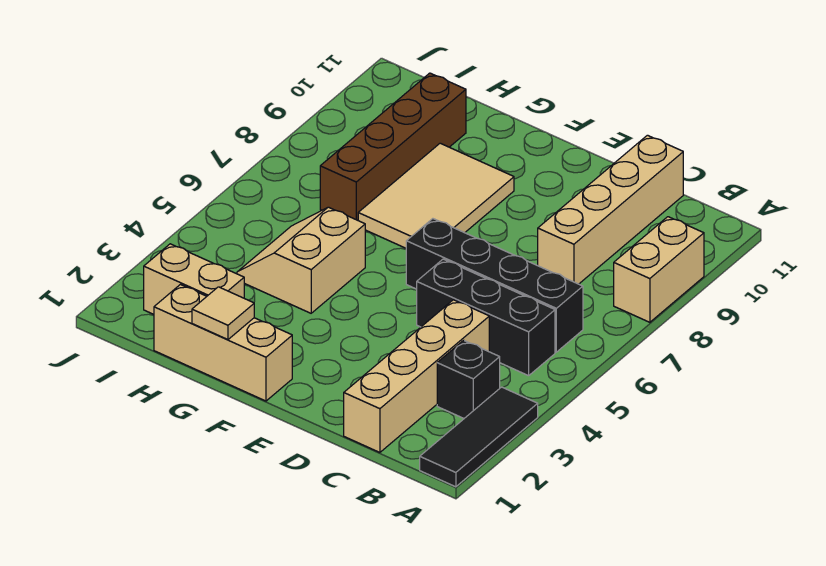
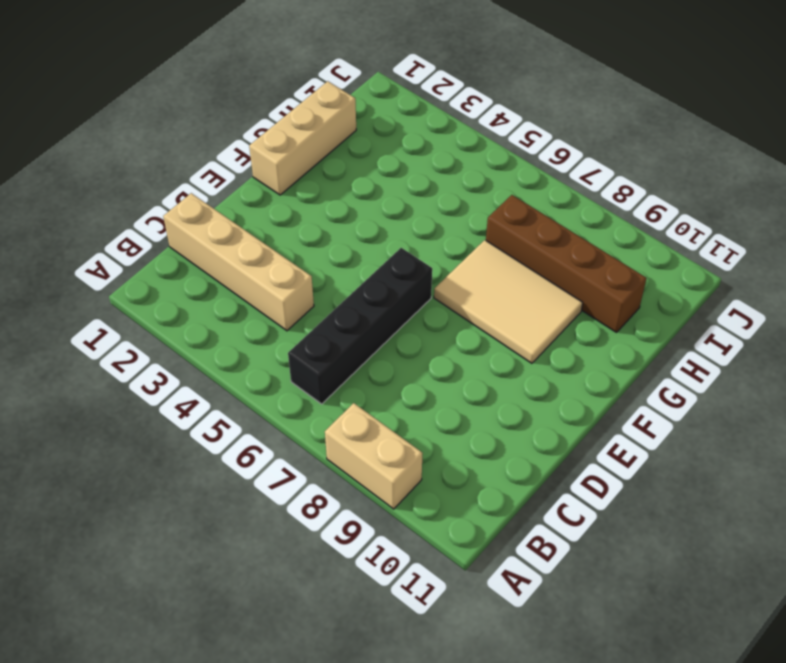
none -> black tile A1:A3 level 1
none -> black brick B3 level 1
none -> black brick B5:D5 level 1

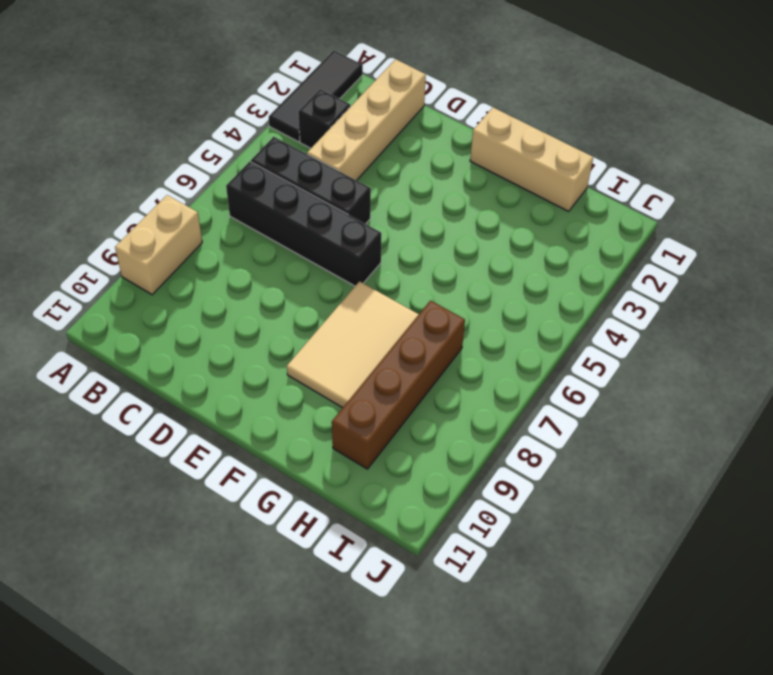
none -> tan brick C8:C11 level 1
none -> tan slope G4:H5 level 1 top G
none -> tan brick H2:I2 level 1

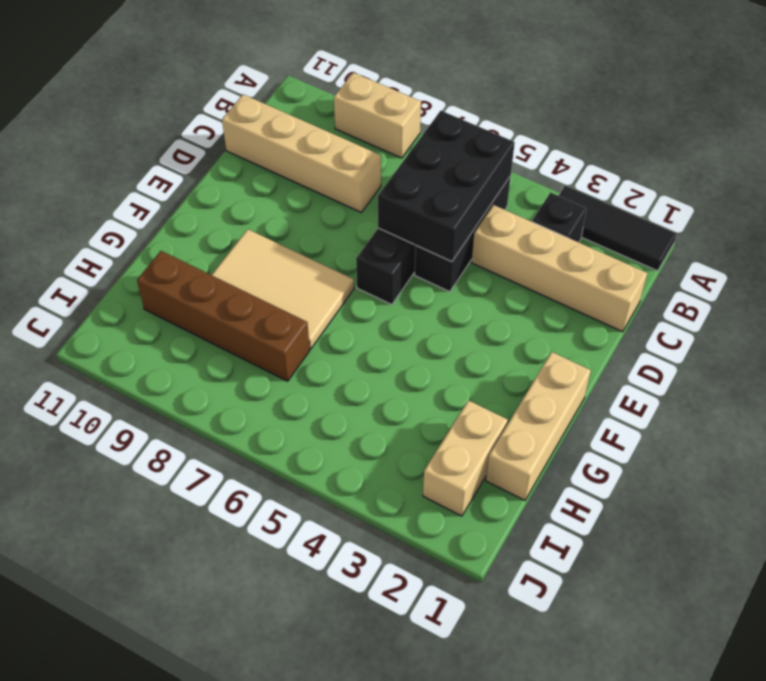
black brick B5:D6 level 2 -> none
none -> tan slope G4:H5 level 1 top G
none -> tan tile G1 level 2

